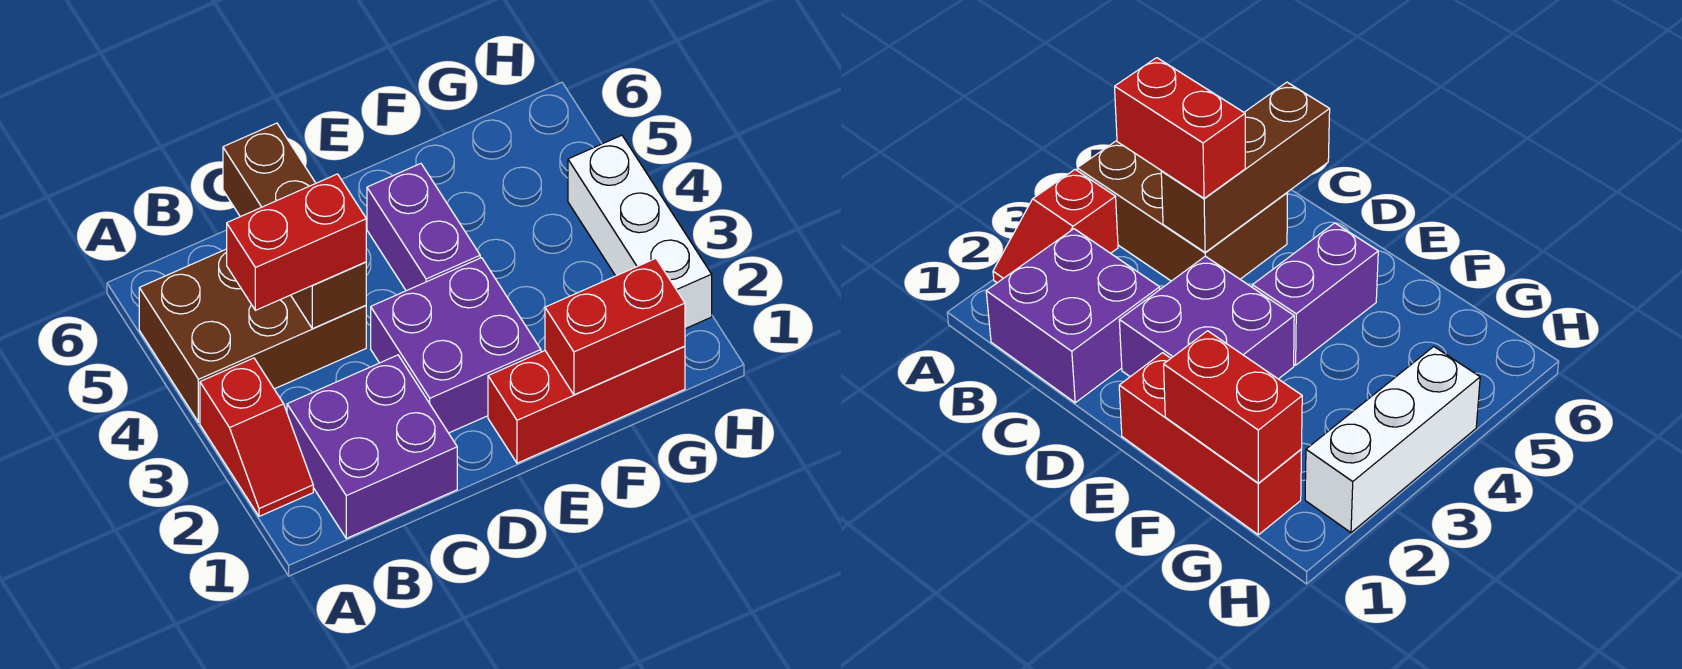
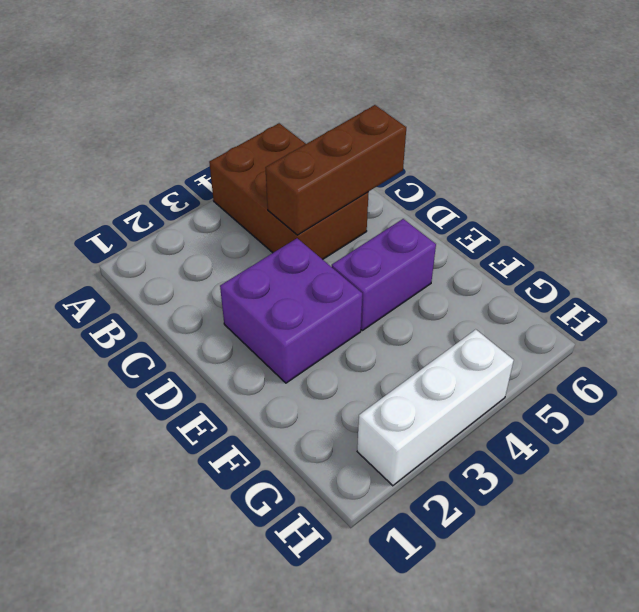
none -> red slope A2:A3 level 1 top 3
none -> purple brick B1:C2 level 1

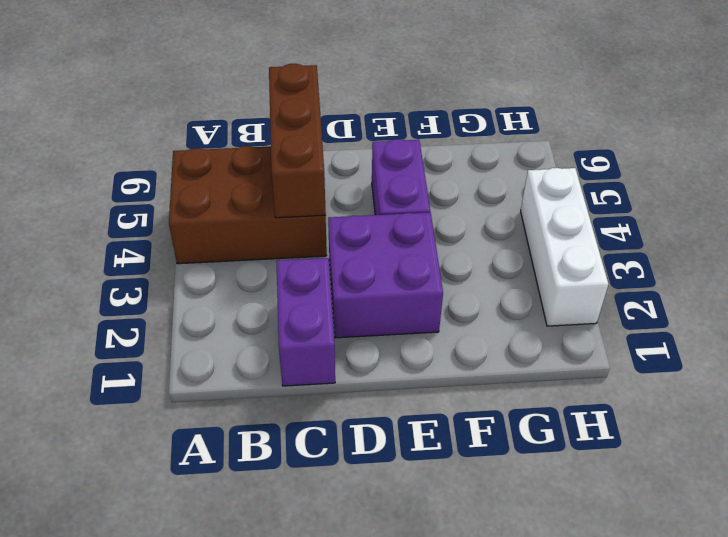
purple brick C1:C2 level 1 -> purple brick B1:C2 level 1
none -> red slope A2:A3 level 1 top 3
none -> red brick E1:G1 level 1

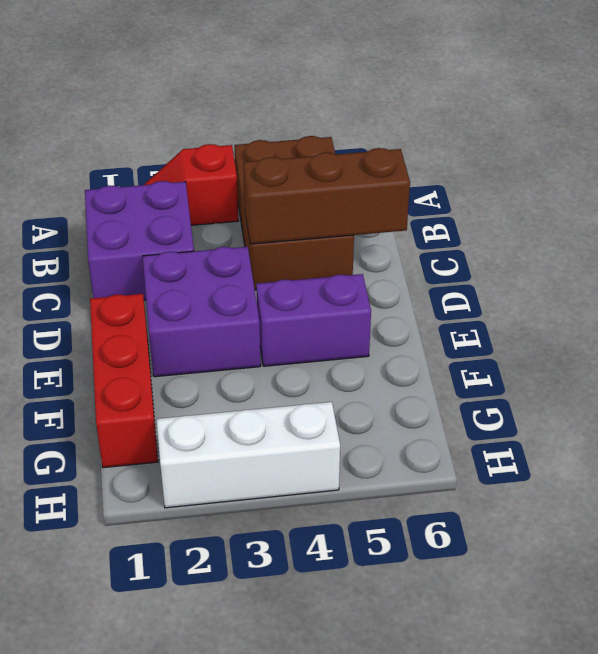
none -> red brick F1:G1 level 2
none -> red brick B4:C4 level 3

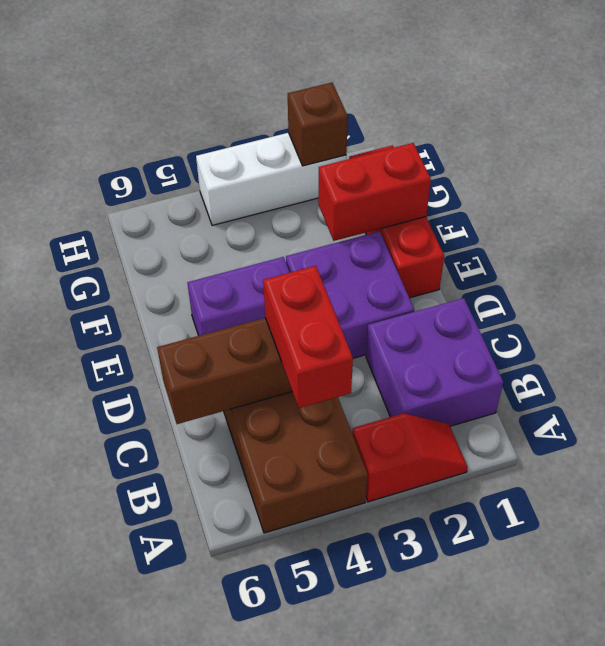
red brick F1:F2 level 2 -> red brick F1:G1 level 2
brown brick H2 level 2 -> none

